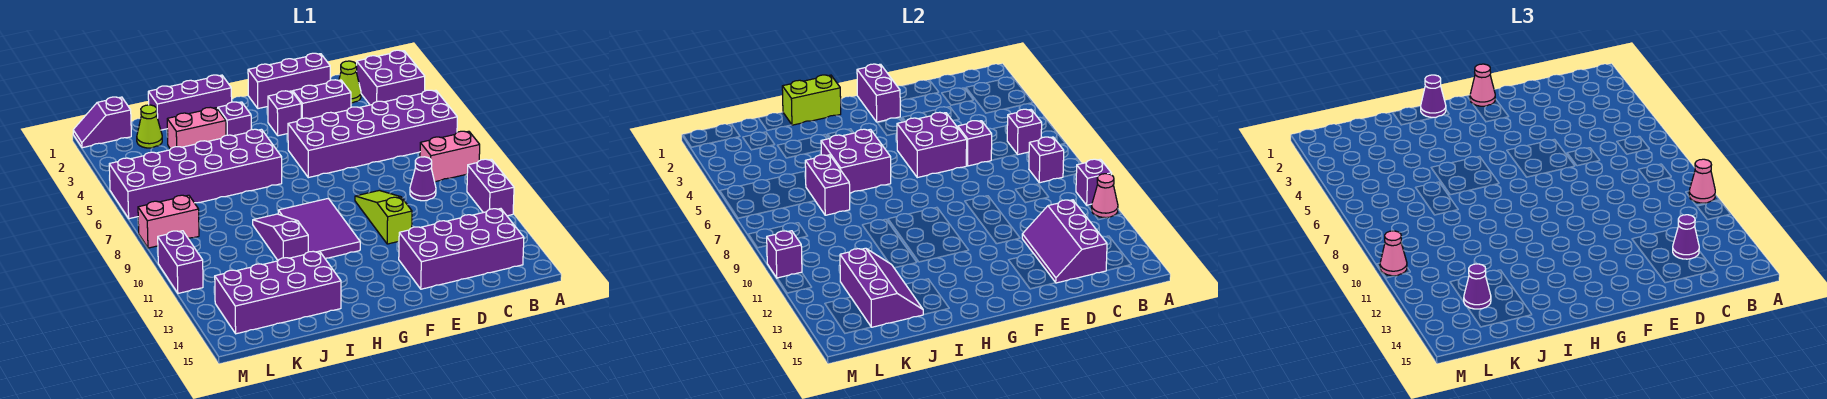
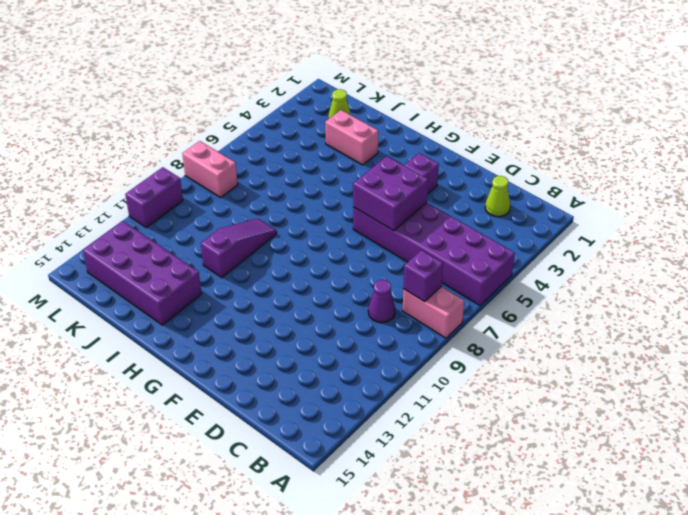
none -> purple brick A2:B3 level 1
none -> purple brick A10:A11 level 1
none -> purple brick B13:E14 level 1
none -> purple brick D1:F1 level 1

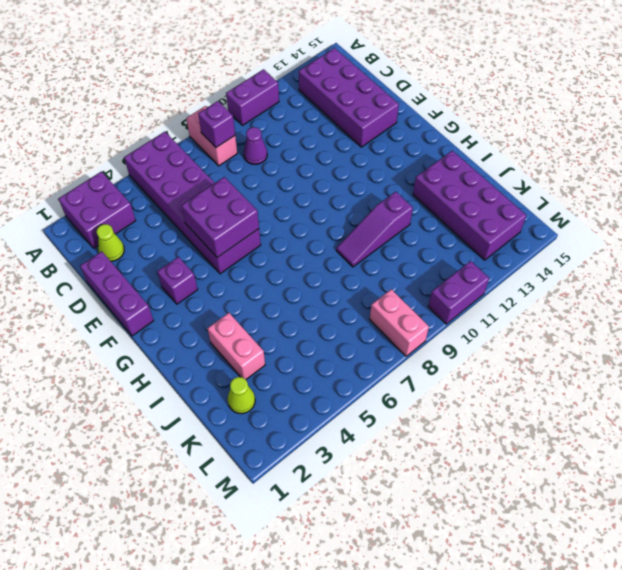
none -> purple brick D3:E3 level 1
none -> lime slope E9:E11 level 1 top 11
none -> purple tile G9:H11 level 1
none -> purple brick H1:J1 level 1

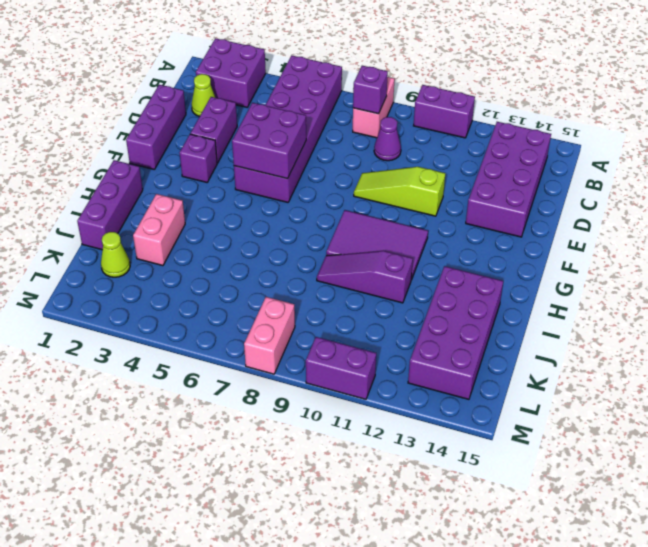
none -> purple brick H3 level 1
none -> purple brick H5:M6 level 1
none -> purple slope L1:M1 level 1 top L
none -> purple brick A10 level 2

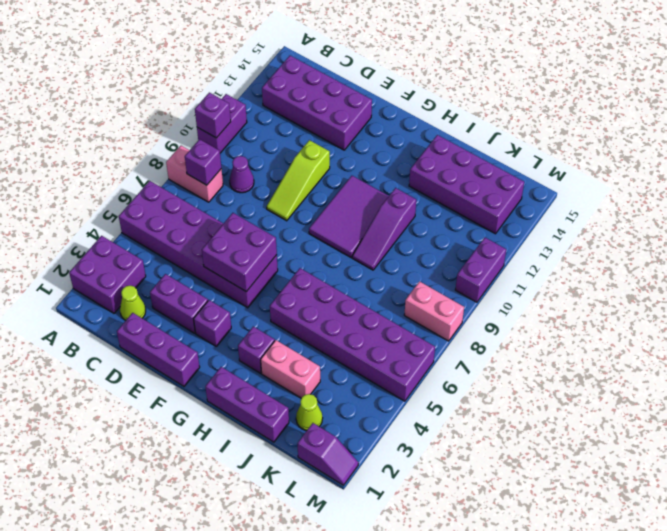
none -> pink cone A11 level 2
none -> purple brick B6 level 2
none -> purple slope C12:D14 level 2 top C
none -> purple brick D6 level 2

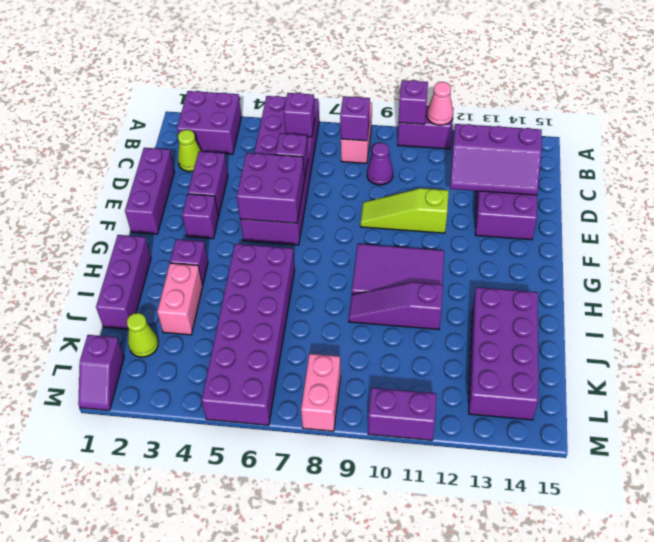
none -> purple brick F1:F2 level 2
none -> lime brick H1:I1 level 2
none -> purple brick H5:I6 level 2
none -> purple brick J6:J7 level 2

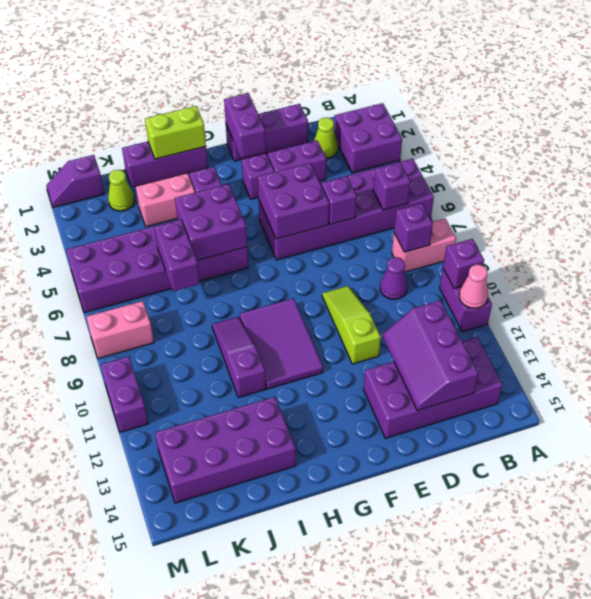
none -> purple slope J12:K14 level 2 top K
none -> purple brick M10 level 2
none -> pink cone A10 level 3
none -> purple cone C13 level 3

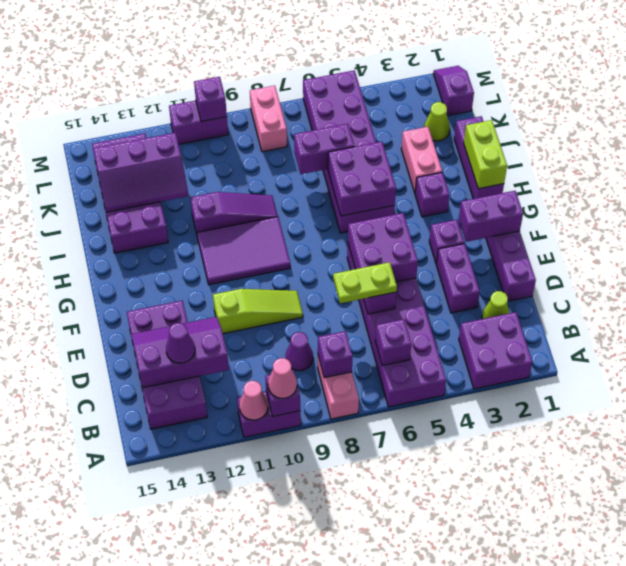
lime plate D6:D7 level 3 -> none
none -> pink cone F1 level 3
none -> purple cone H1 level 3
none -> purple cone K13 level 3
none -> pink cone M10 level 3

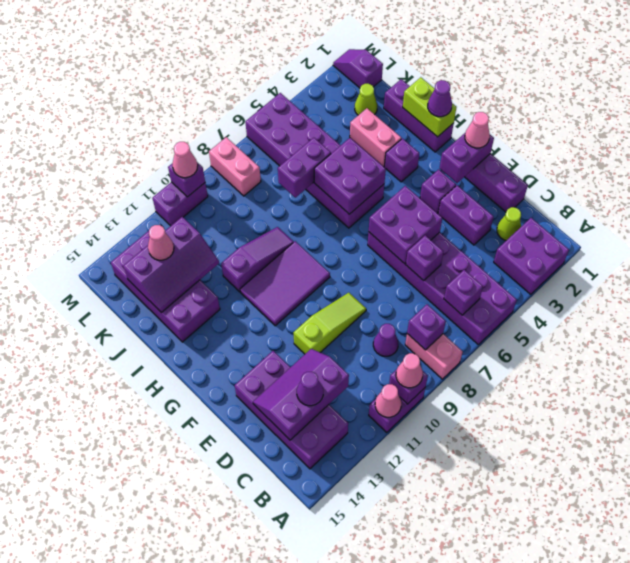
pink cone K13 level 3 -> purple cone K13 level 3

